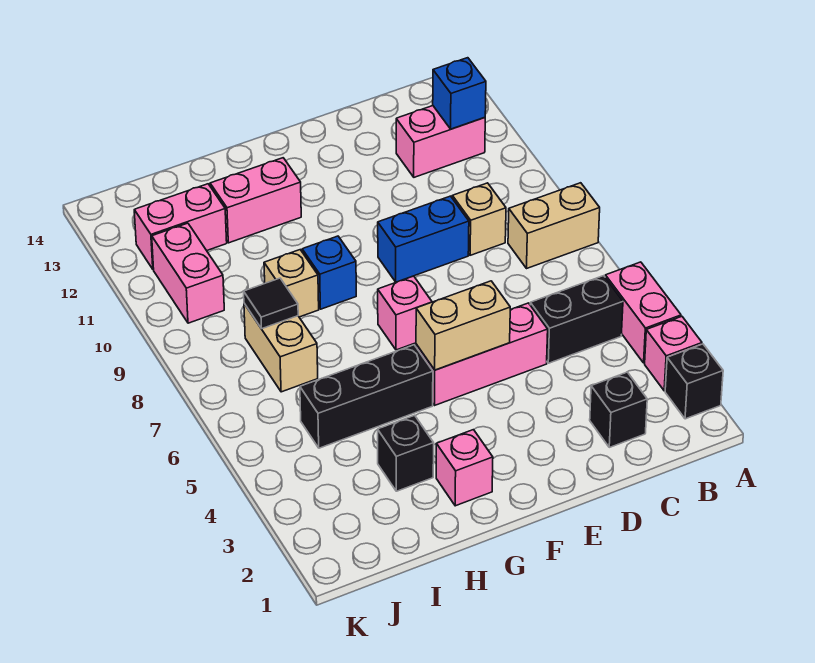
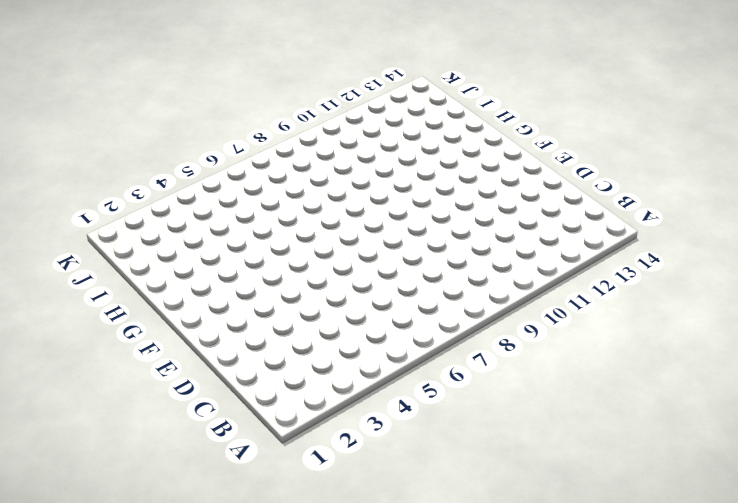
none -> black brick A2 level 1
none -> pink brick A3 level 1
none -> pink brick A4:A5 level 1

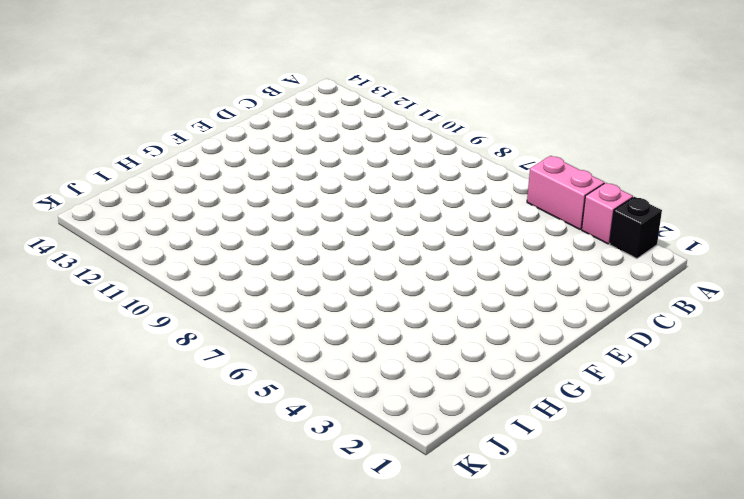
none -> tan brick A8:B8 level 1
none -> black brick B5:C5 level 1
none -> pink brick B12:C12 level 1

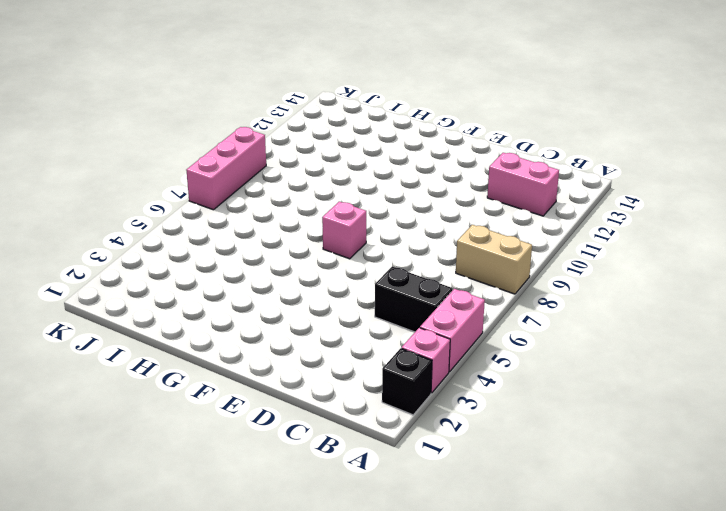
pink brick K7:K9 level 1 -> pink brick D5:F5 level 1
none -> black brick C2 level 1
none -> tan brick C9 level 1
none -> blue brick D9:E9 level 1

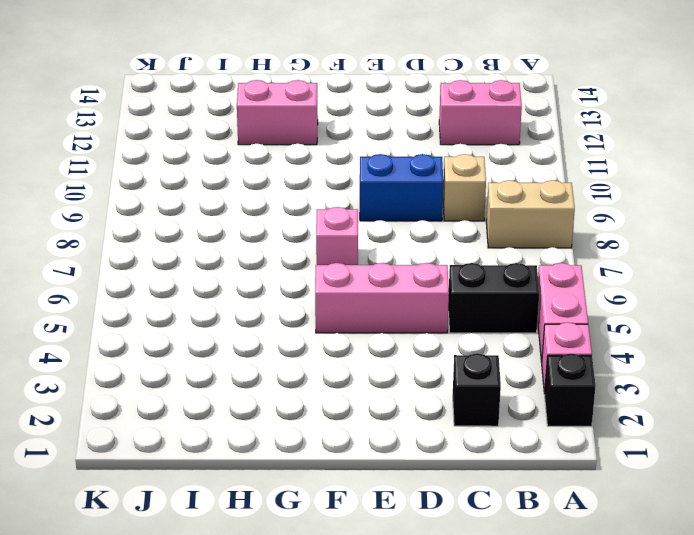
none -> pink brick G2 level 1
none -> black brick G5:I5 level 1
none -> blue brick G9 level 1

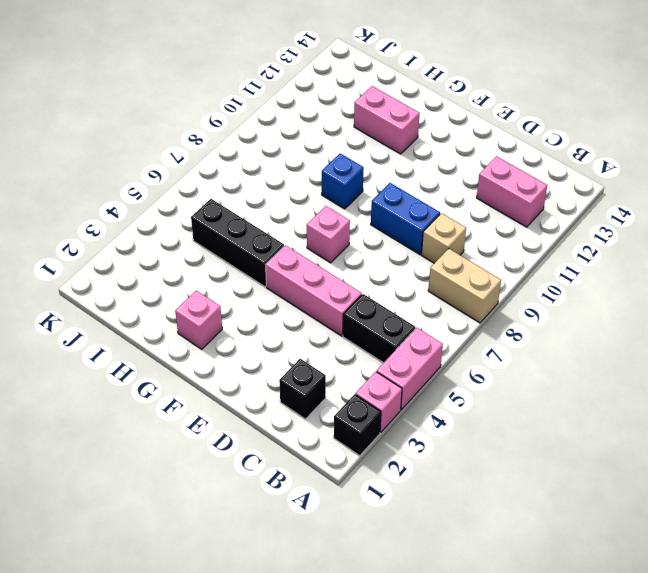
none -> black brick H3 level 1
none -> tan brick H9 level 1
none -> tan brick I7:I8 level 1

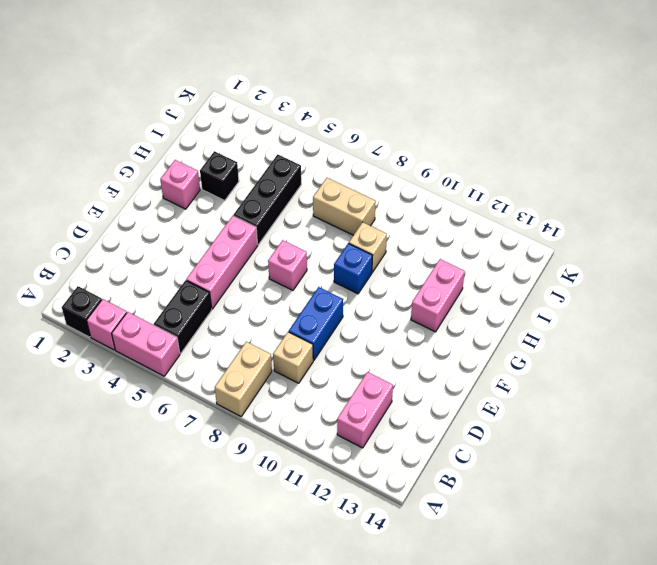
none -> black brick C2 level 1
none -> pink brick I12:J12 level 1
none -> pink brick J10:J11 level 1

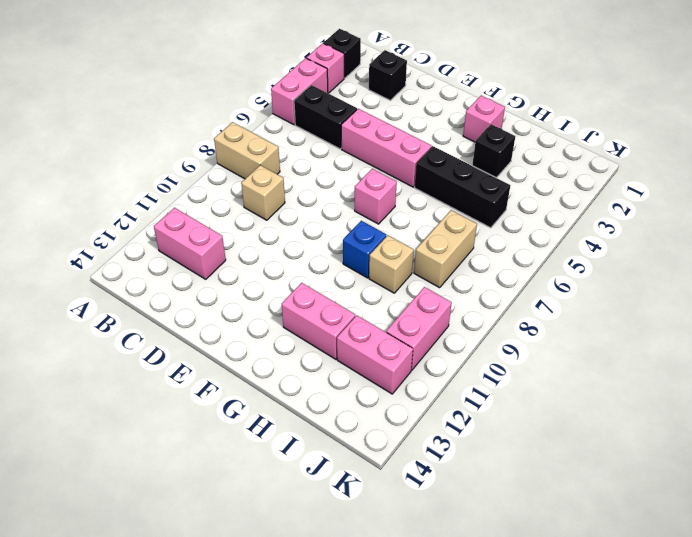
none -> blue brick D9:E9 level 1
none -> blue brick B12 level 2
none -> tan brick E5:F5 level 2

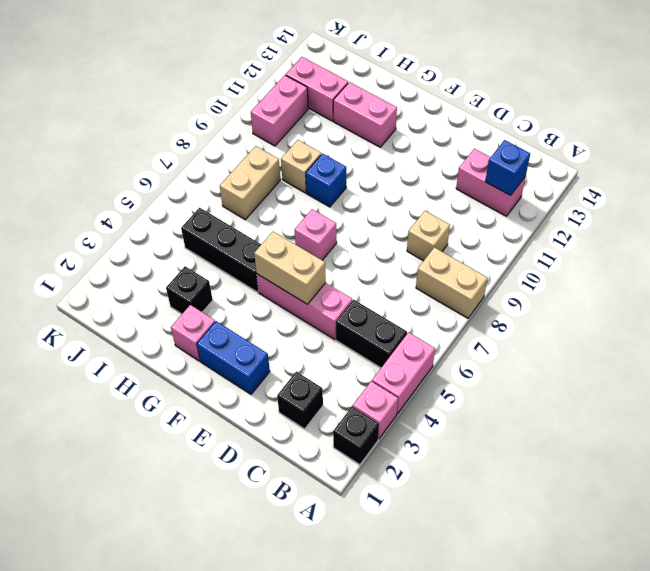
blue brick E2:F2 level 1 -> blue brick D9:E9 level 1
none -> black tile I8 level 2

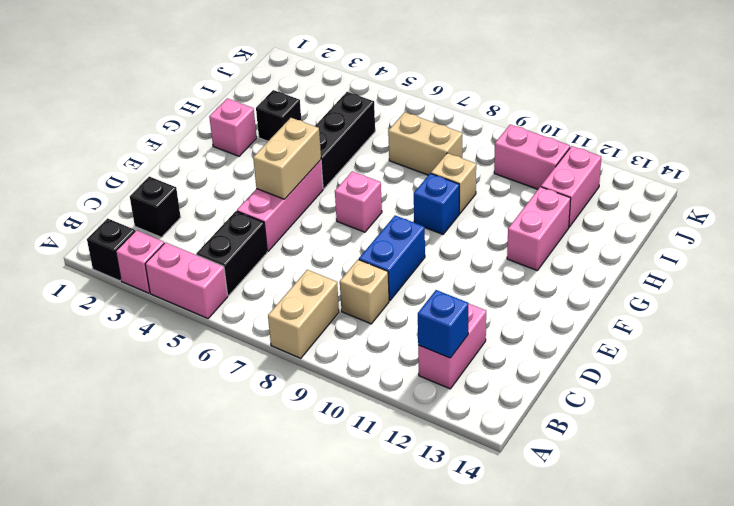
none -> black tile I8 level 2

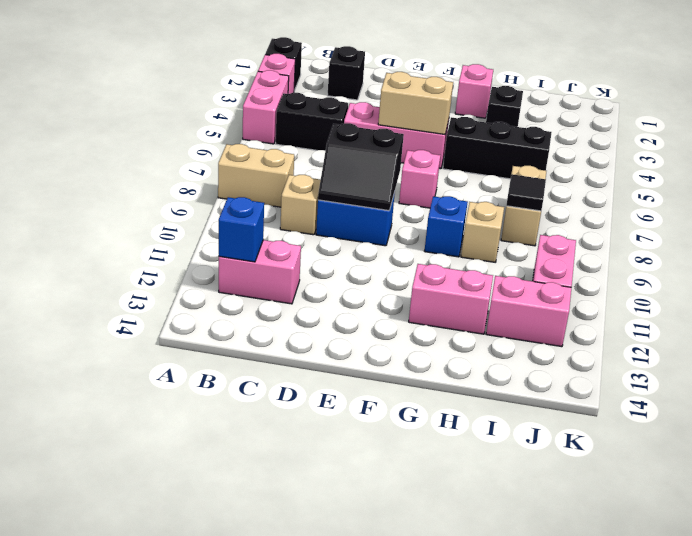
black slope D8:E9 level 2 top 8 -> none

